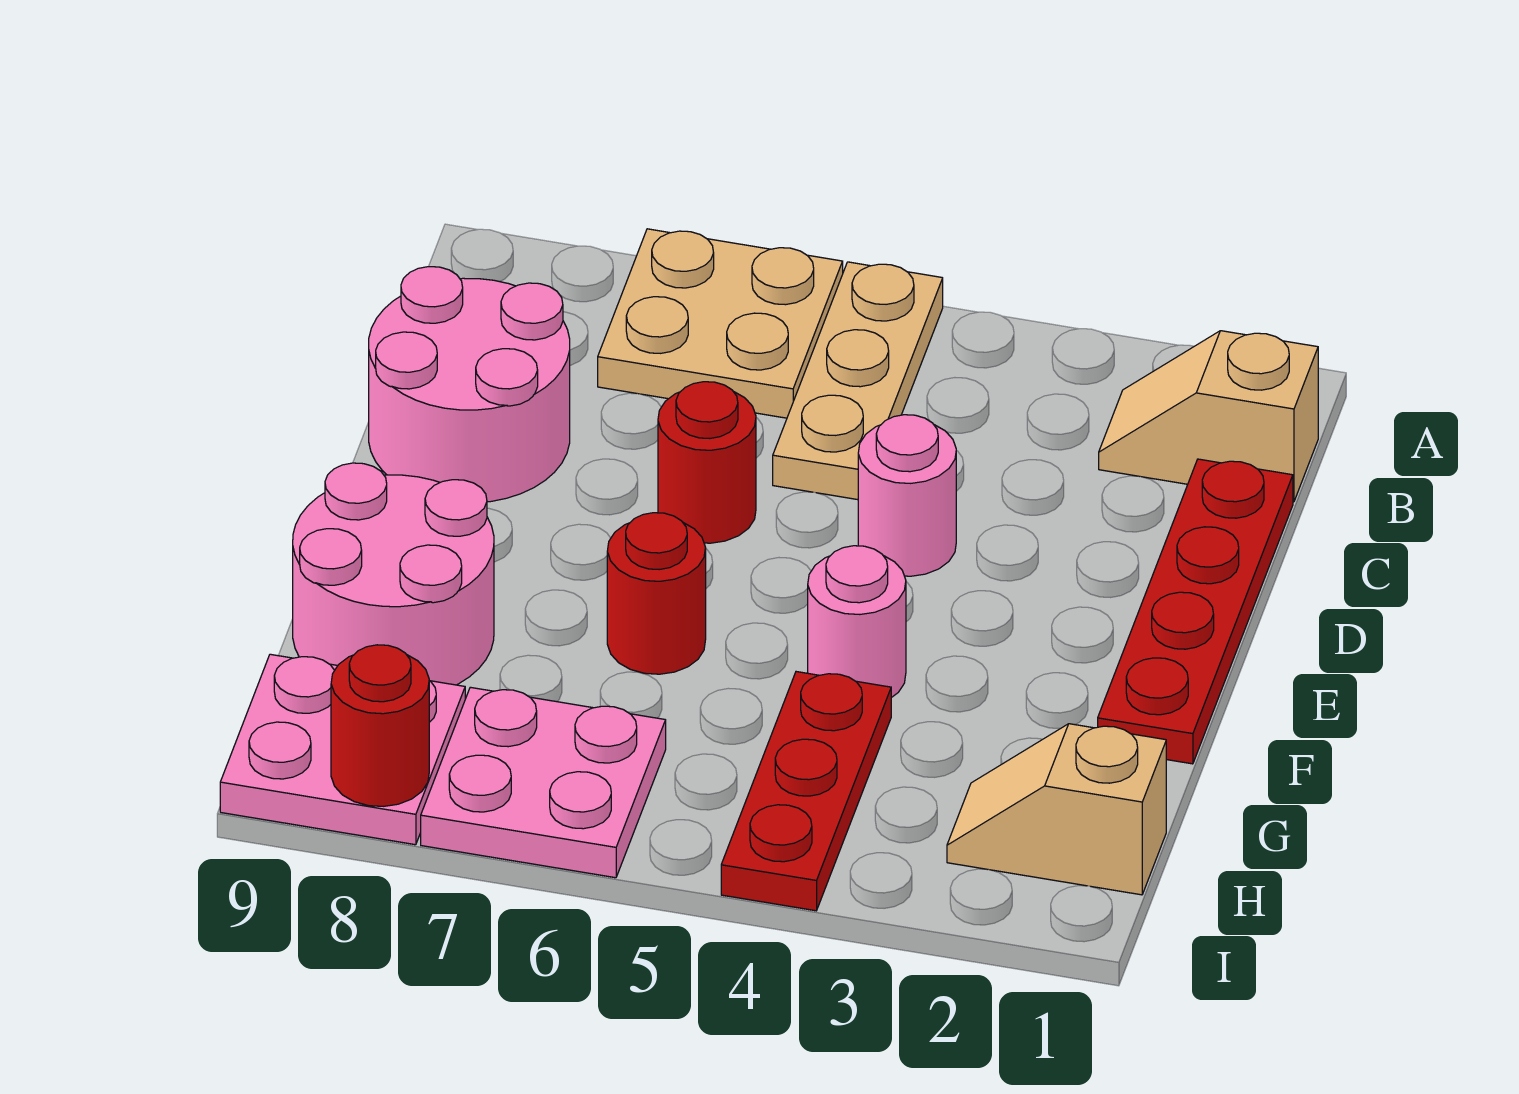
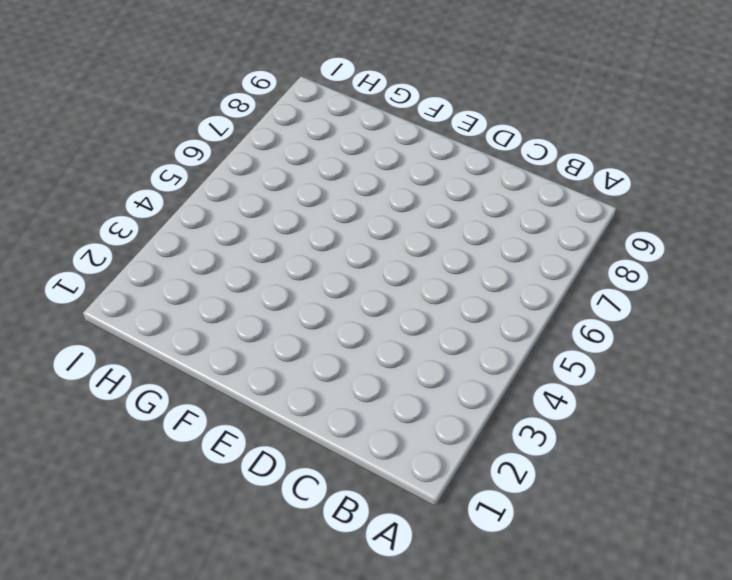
none -> tan plate A5:C5 level 1
none -> tan plate A6:B7 level 1
none -> tan slope B1:B2 level 1 top 1

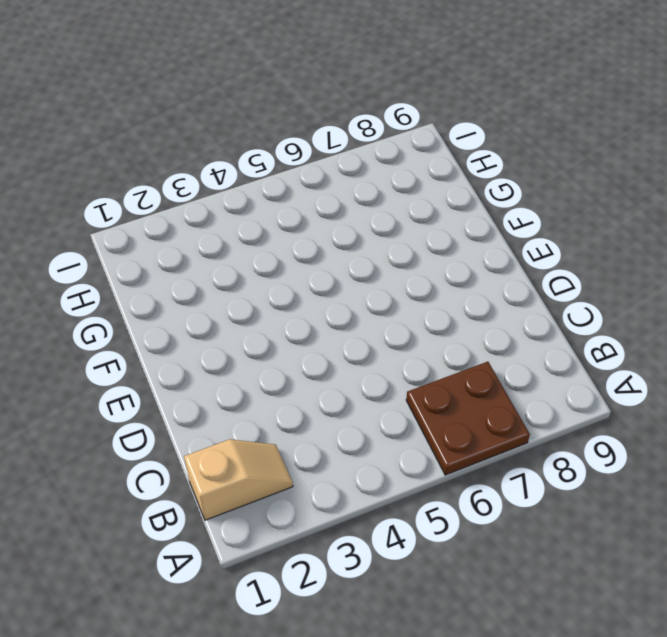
brown plate A6:B7 level 1 -> tan plate A6:B7 level 1
none -> tan plate A5:C5 level 1
none -> red plate C1:F1 level 1
none -> pink round brick C8:D9 level 1

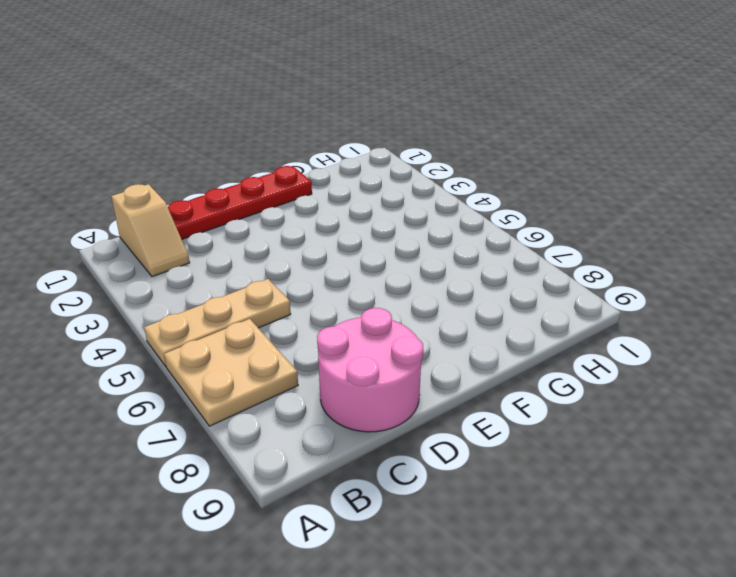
none -> pink round brick D4 level 1
none -> red round brick D6 level 1
none -> pink round brick F4 level 1

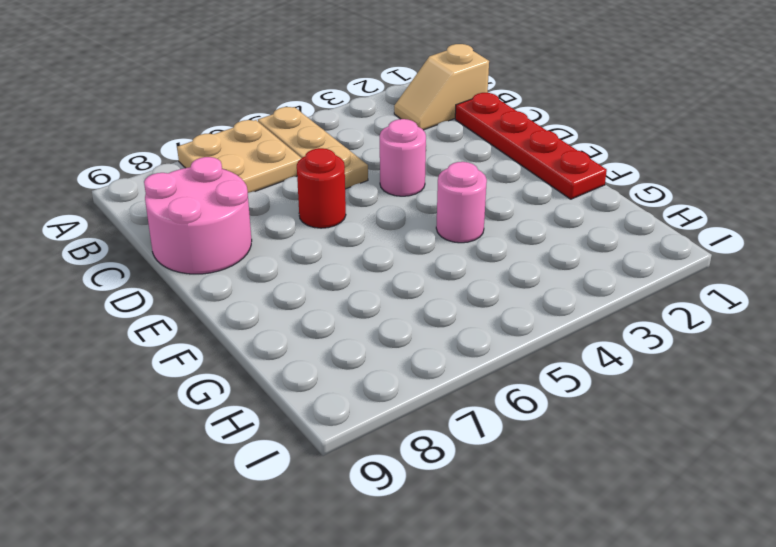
none -> red round brick F6 level 1
none -> pink round brick F8:G9 level 1
none -> red plate G4:I4 level 1

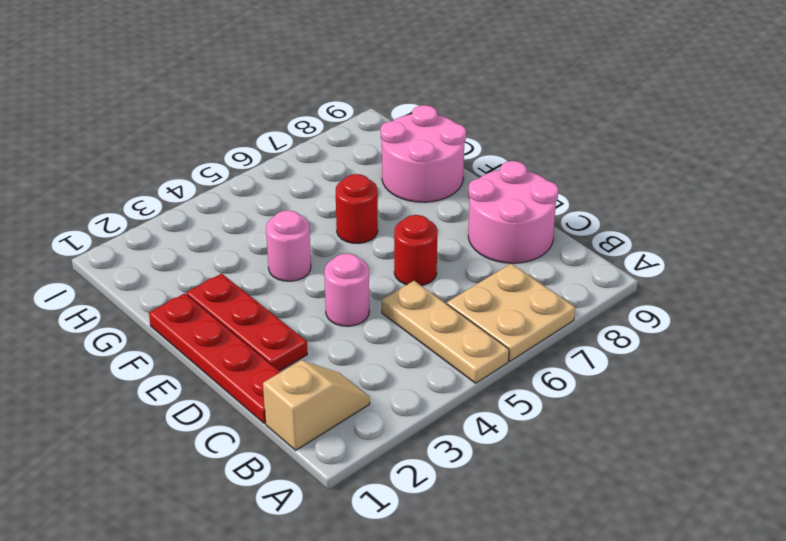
red plate D2:F2 level 1 -> red plate G4:I4 level 1
none -> tan slope H1:H2 level 1 top 1
none -> pink plate H6:I7 level 1
none -> pink plate H8:I9 level 1

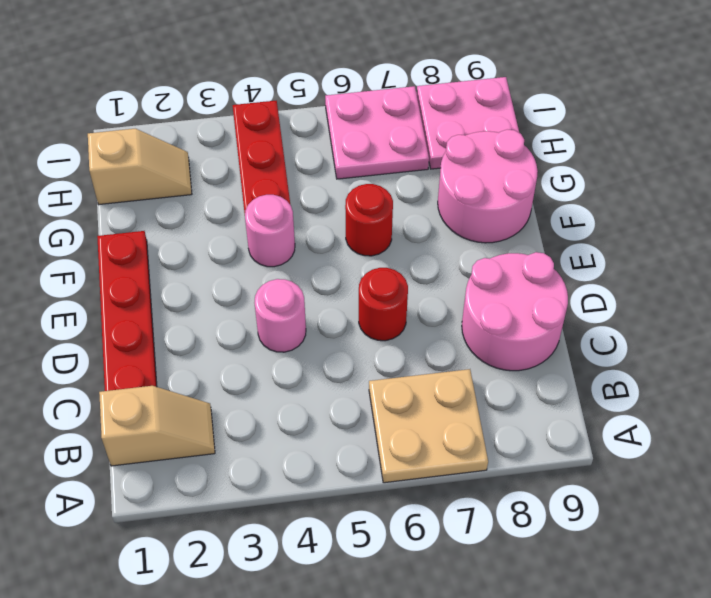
none -> tan plate A5:C5 level 1
none -> red round brick I8 level 2

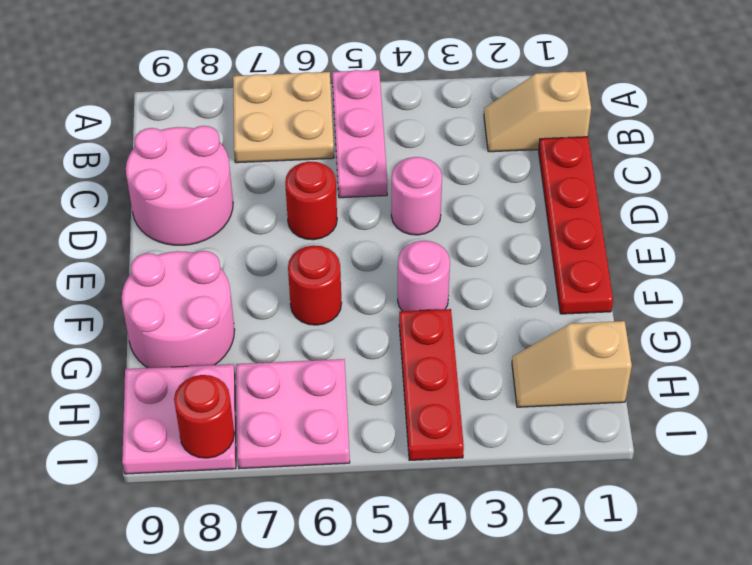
pink plate A5:C5 level 1 -> tan plate A5:C5 level 1

